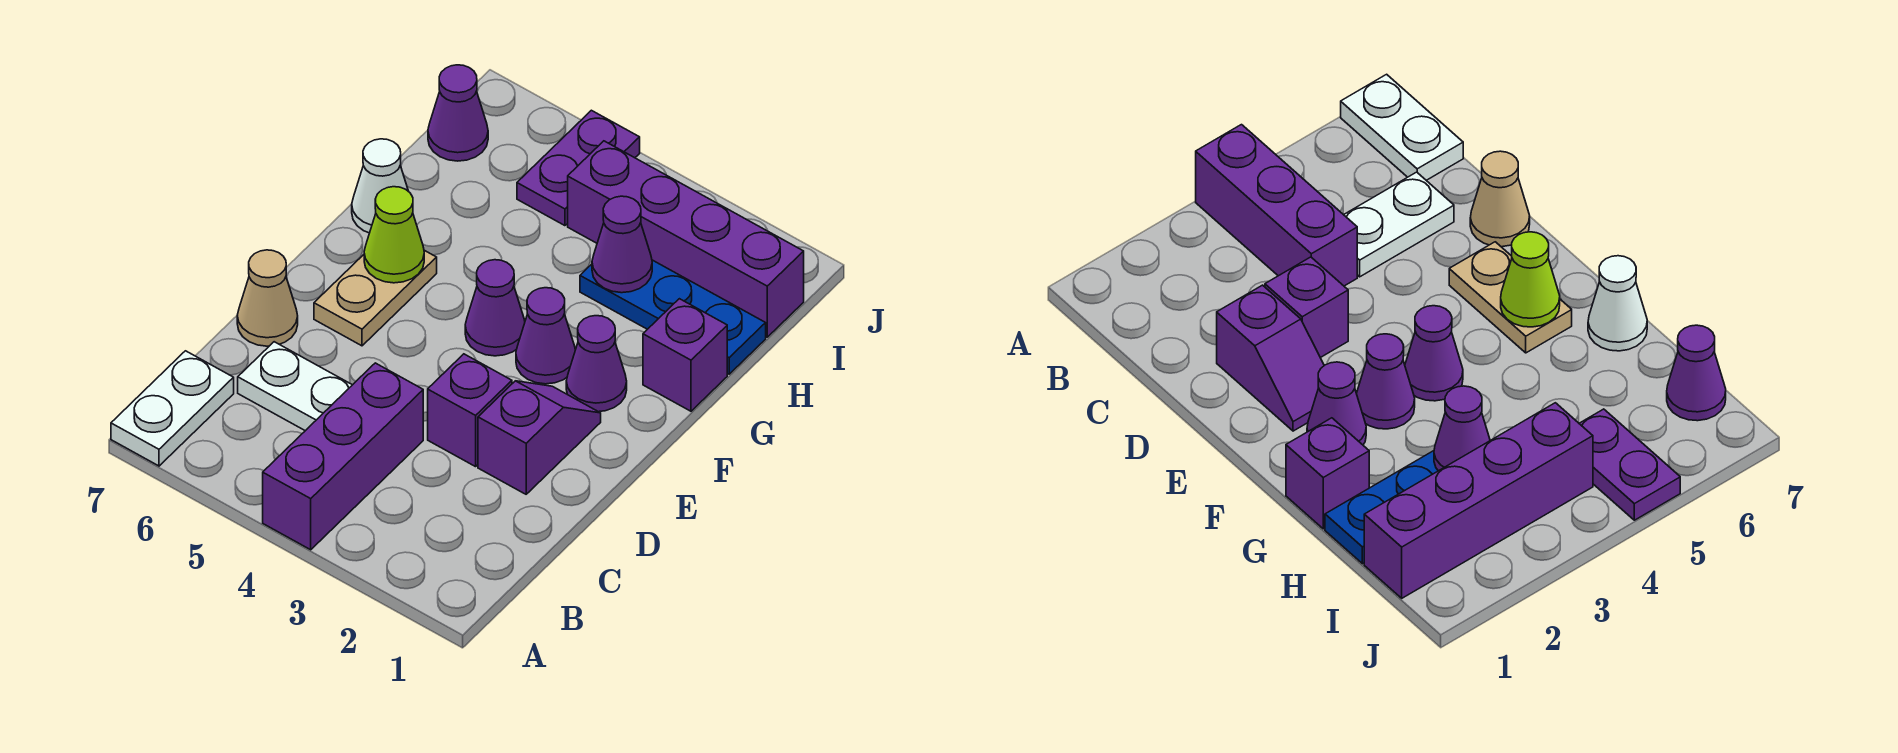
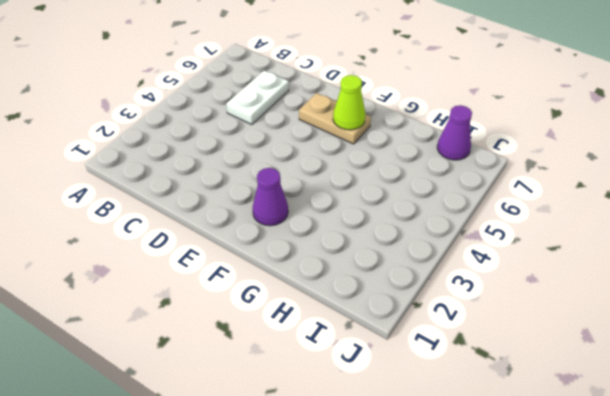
none -> purple brick A4:C4 level 1
none -> white plate A7:B7 level 1
none -> purple slope D2:E2 level 1 top D

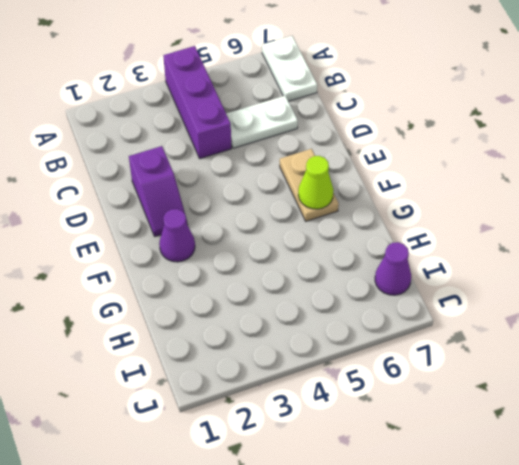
none -> purple brick D3 level 1
none -> tan cone D7 level 1
none -> purple cone F3 level 1

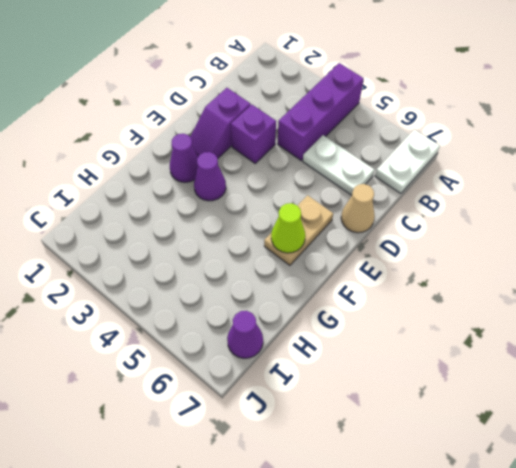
none -> purple cone F4 level 1
none -> purple brick G1 level 1
none -> white cone G7 level 1

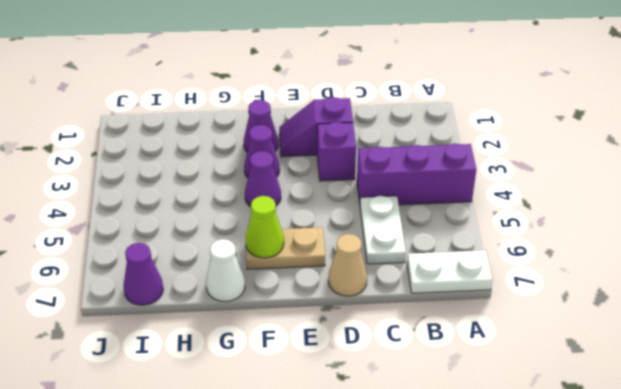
none -> purple brick G1 level 1
none -> blue plate H1:H3 level 1
none -> purple brick I1:I4 level 1

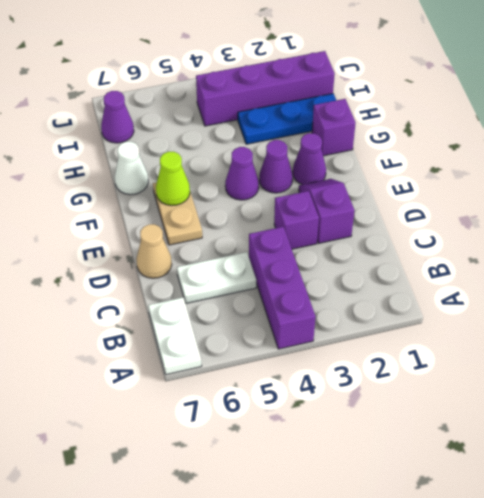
none -> purple plate I5:J5 level 1
none -> purple cone H3 level 2

